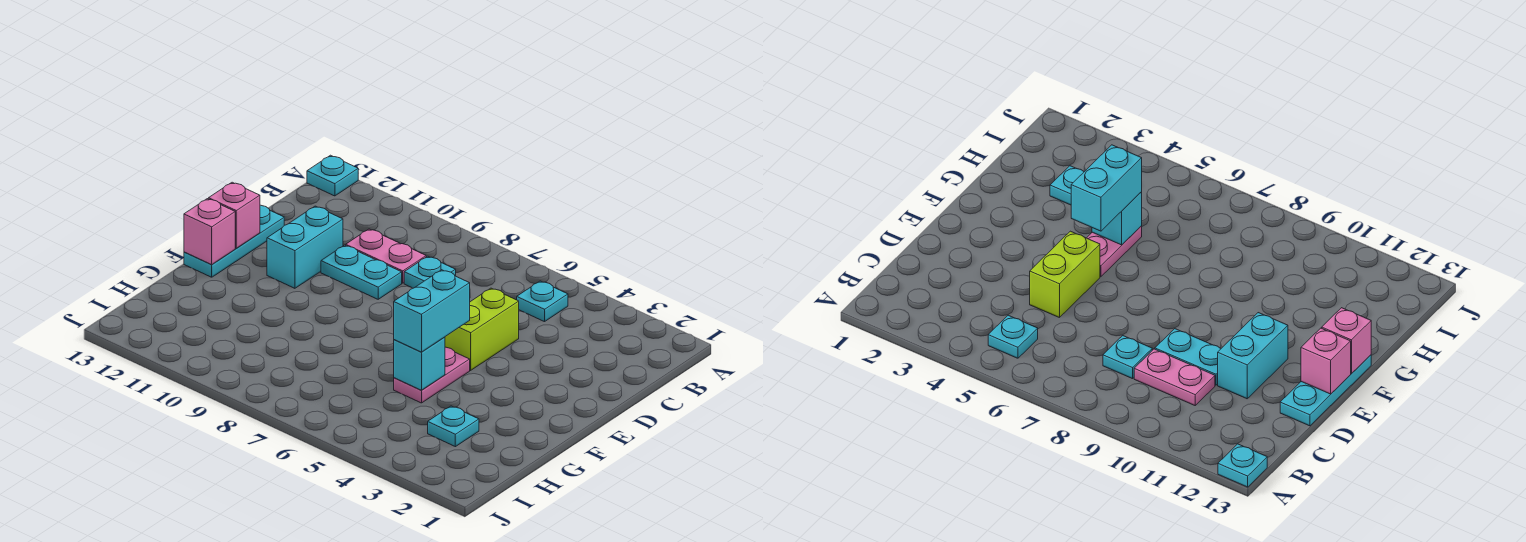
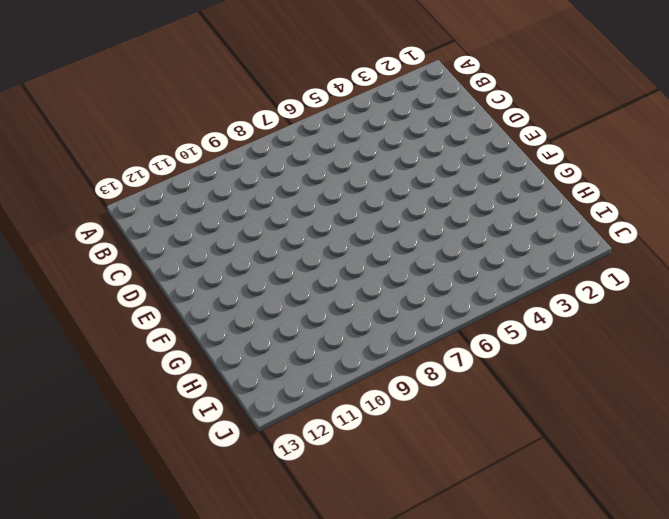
none -> cyan plate A13 level 1
none -> cyan plate B5 level 1
none -> cyan plate C8 level 1

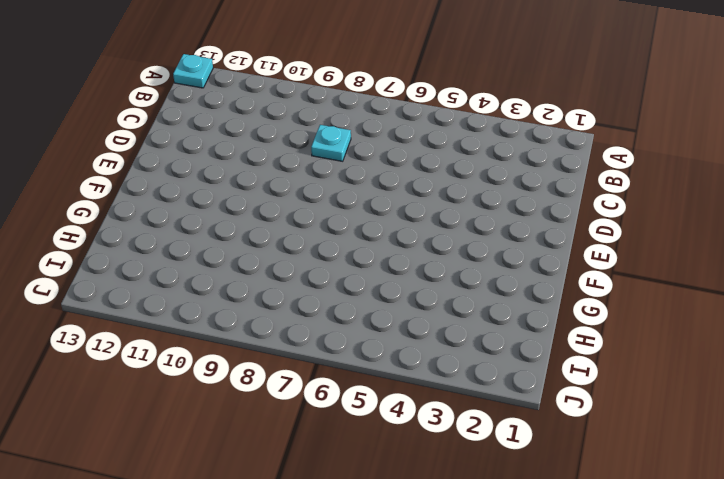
none -> cyan plate B5 level 1
none -> pink plate C9:C10 level 1
none -> lime brick D5:E5 level 1

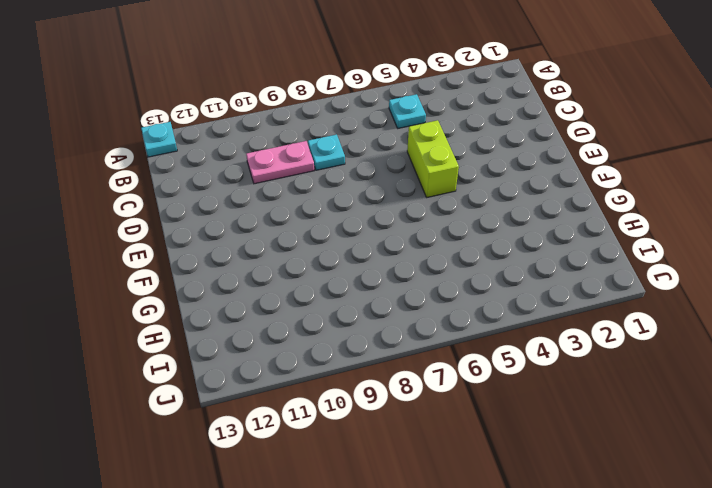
none -> cyan plate D9:D10 level 1
none -> cyan brick D11:E11 level 1
none -> cyan plate D13:F13 level 1

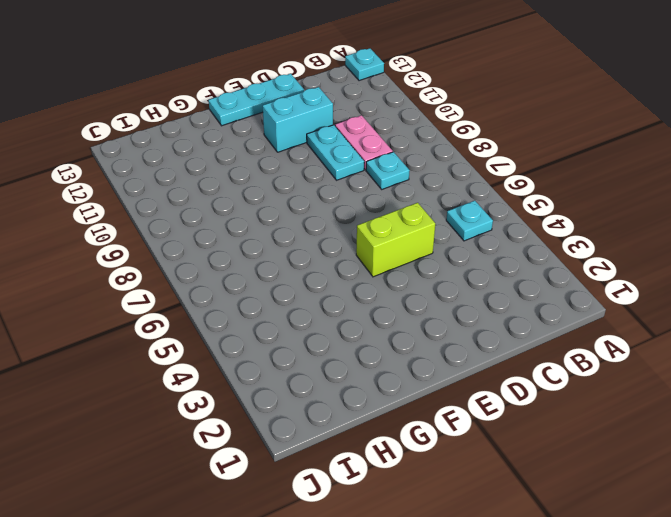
none -> pink plate F5:G5 level 1
none -> cyan plate H3 level 1
none -> pink brick E13 level 2

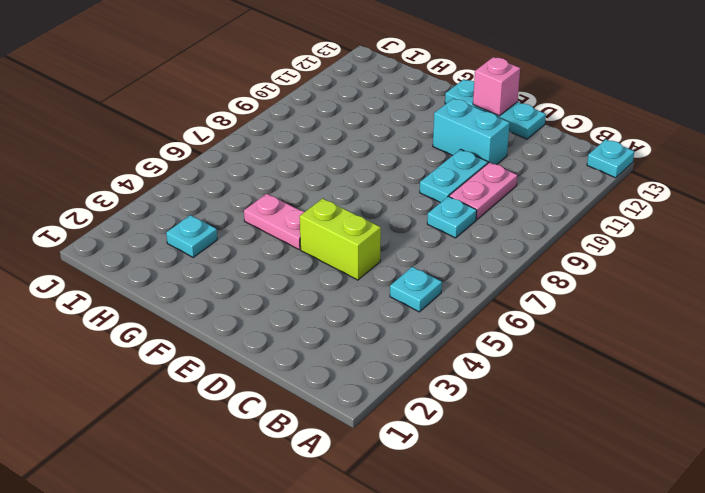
none -> pink brick F13 level 2
none -> cyan brick G5 level 2
none -> cyan brick F5:G5 level 3

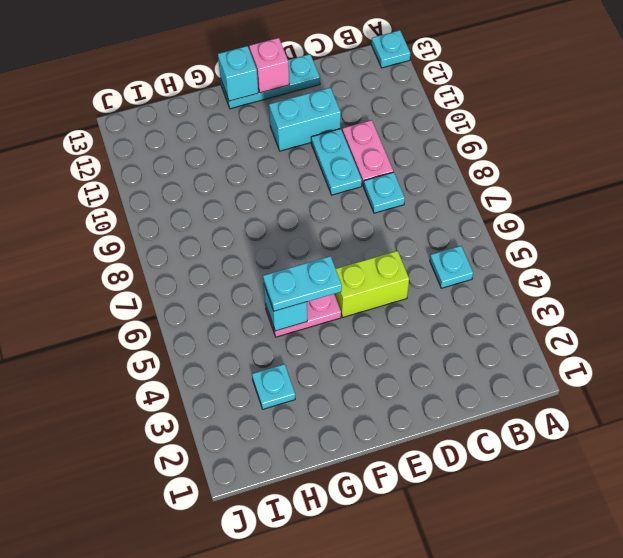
cyan plate F5:G5 level 3 -> cyan brick F5:G5 level 3
cyan brick F13 level 2 -> pink brick F13 level 2

